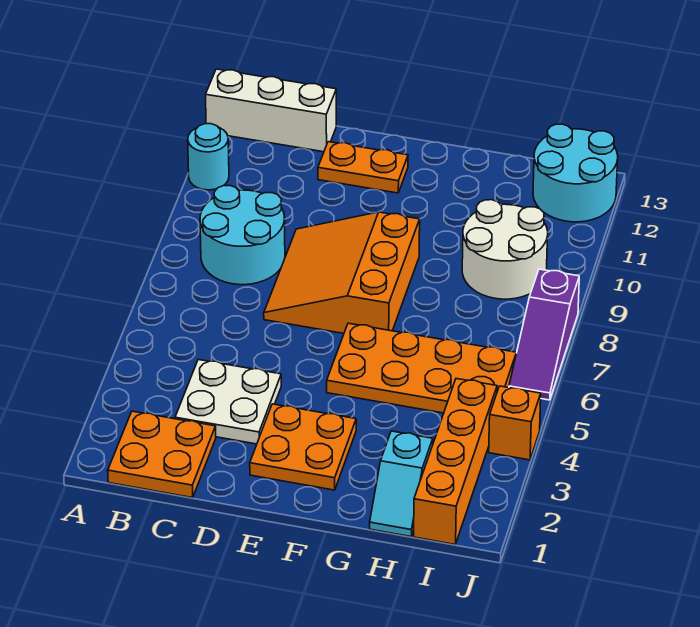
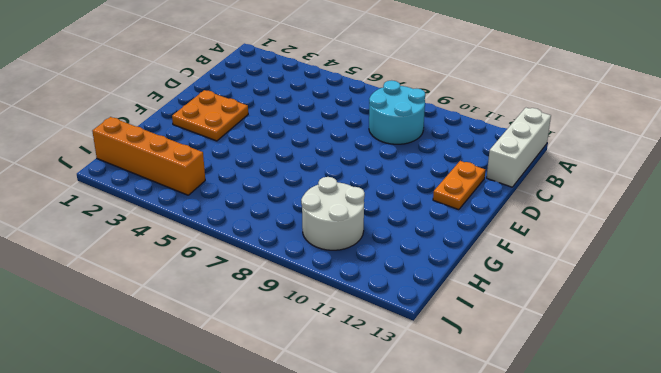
none -> cyan round brick A11 level 1
none -> orange plate B1:C2 level 1
none -> white plate C3:D4 level 1

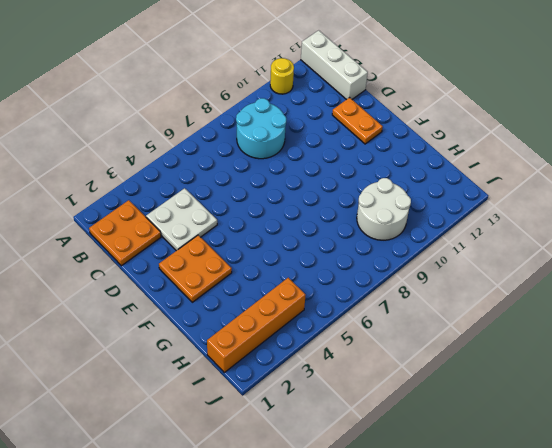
yellow round brick A11 level 1 -> cyan round brick A11 level 1
none -> orange slope D7:F9 level 1 top F
none -> orange plate F5:I6 level 1
none -> cyan slope H1:H2 level 1 top 2

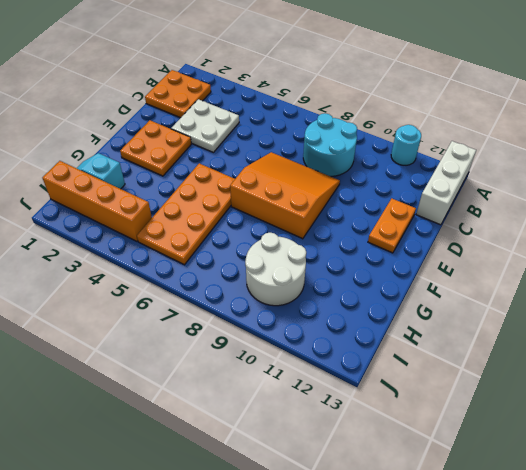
none -> cyan round brick I12:J13 level 1
none -> orange brick J4 level 1
none -> purple slope J6:J8 level 1 top 8

